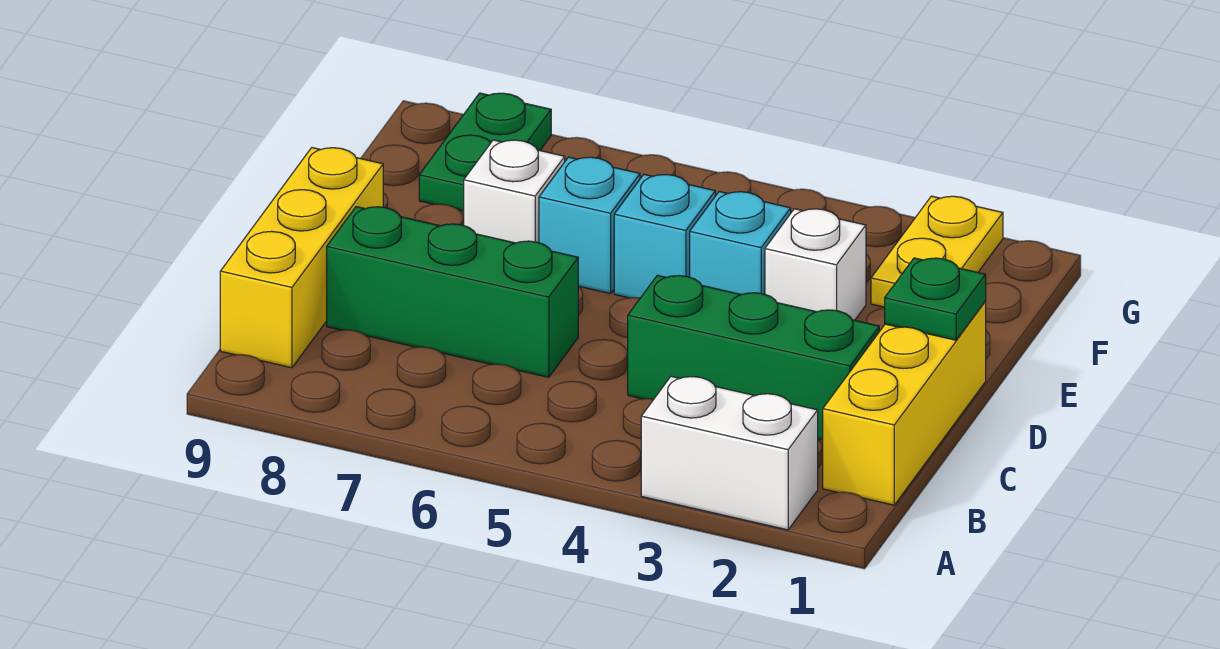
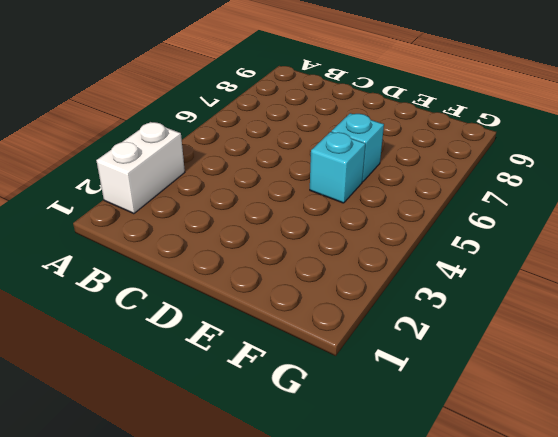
none -> yellow brick B1:D1 level 1
none -> yellow brick B9:D9 level 1
none -> green brick C2:C4 level 1

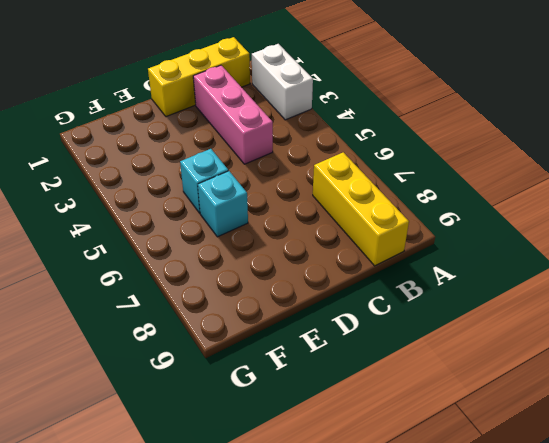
yellow brick B7:B9 level 1 -> yellow brick B9:D9 level 1
pink brick C2:C4 level 1 -> green brick C2:C4 level 1
none -> green brick C6:C8 level 1
none -> white brick E3 level 1
none -> cyan brick E4 level 1

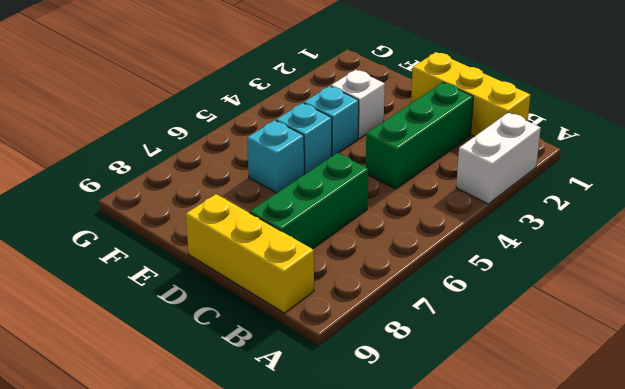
none -> white brick E7 level 1
none -> yellow plate F2:G2 level 1
none -> green plate F8:G8 level 1

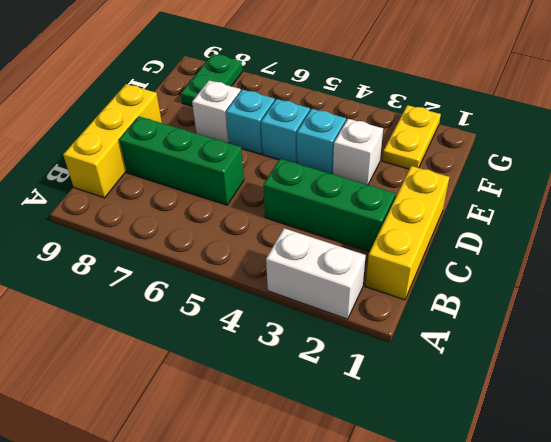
none -> green plate D1 level 2

